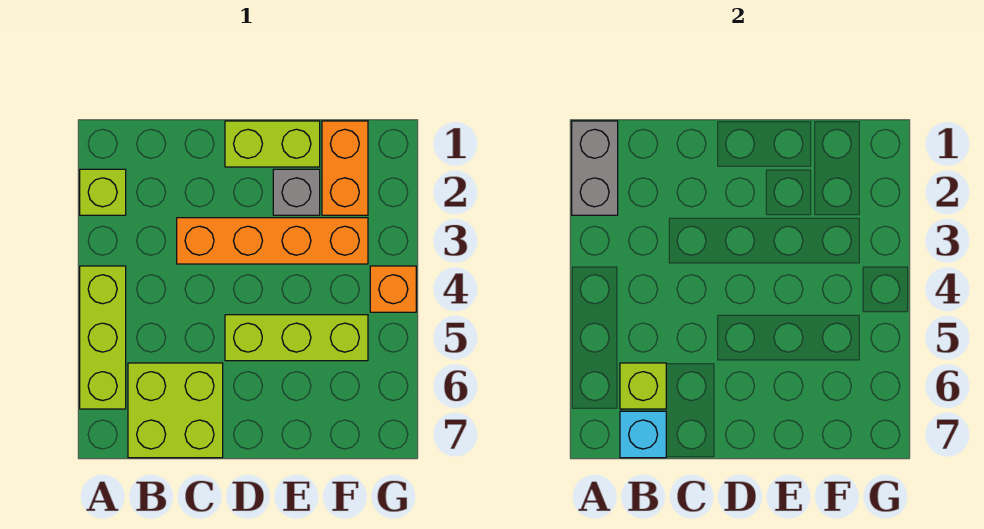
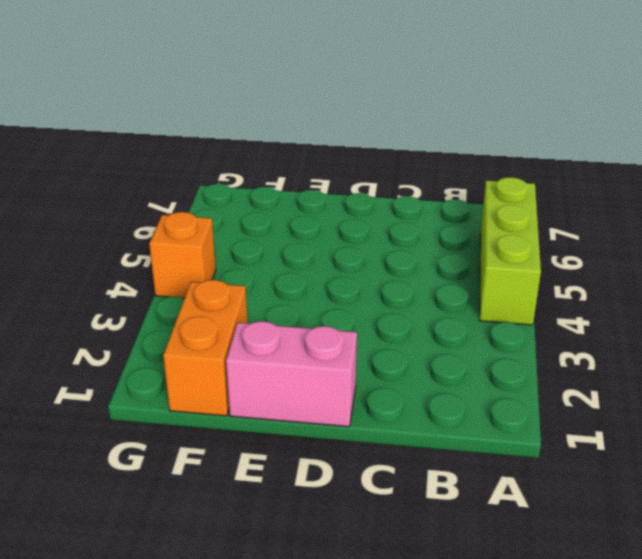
pink brick D1:E1 level 1 -> lime brick D1:E1 level 1
none -> lime brick A2 level 1
none -> lime brick B6:C7 level 1
none -> orange brick C3:F3 level 1

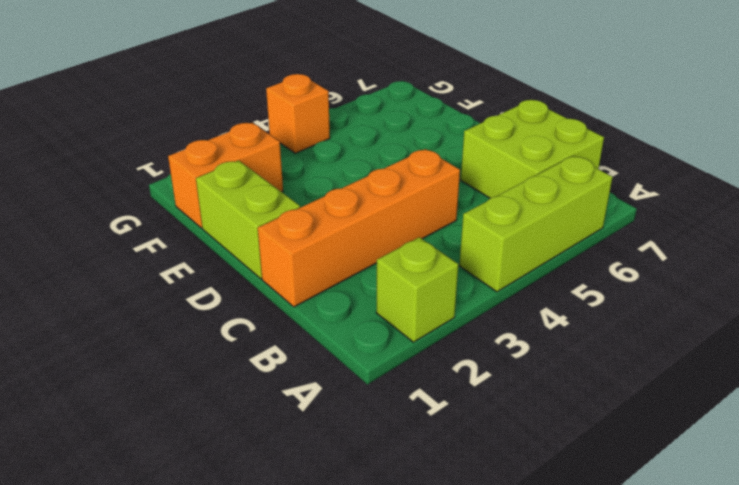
orange brick C1:C4 level 1 -> orange brick C3:F3 level 1
none -> lime brick D5:F5 level 1
none -> grey brick E2 level 1
none -> grey brick A1:A2 level 2

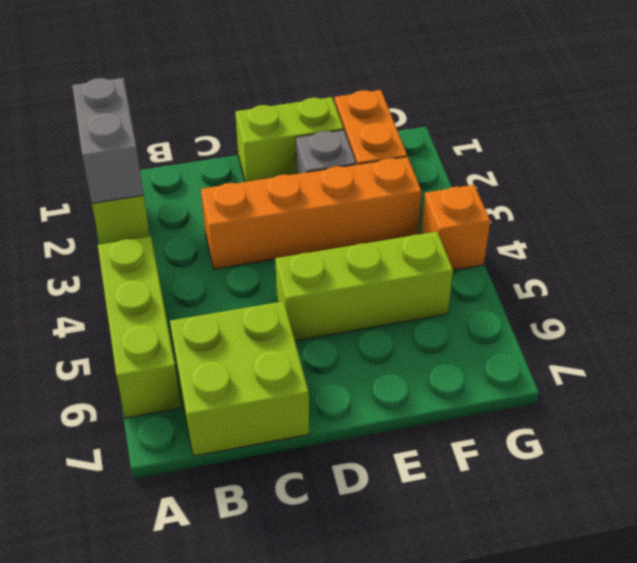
none -> lime brick B6 level 2
none -> cyan brick B7 level 2

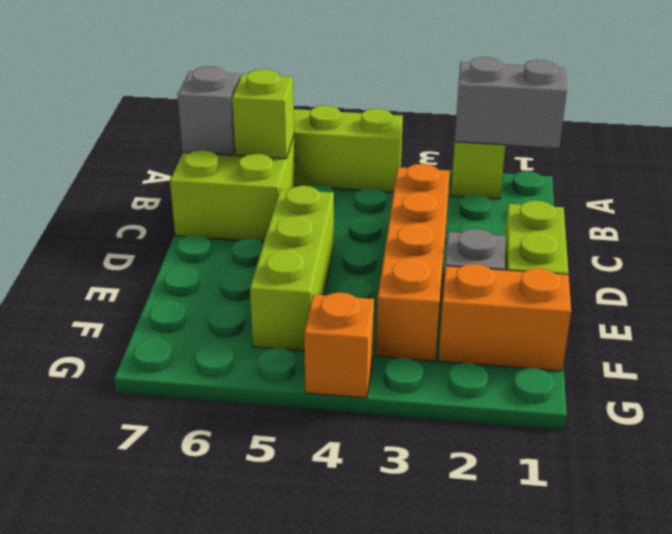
grey brick B7 level 2 -> cyan brick B7 level 2

